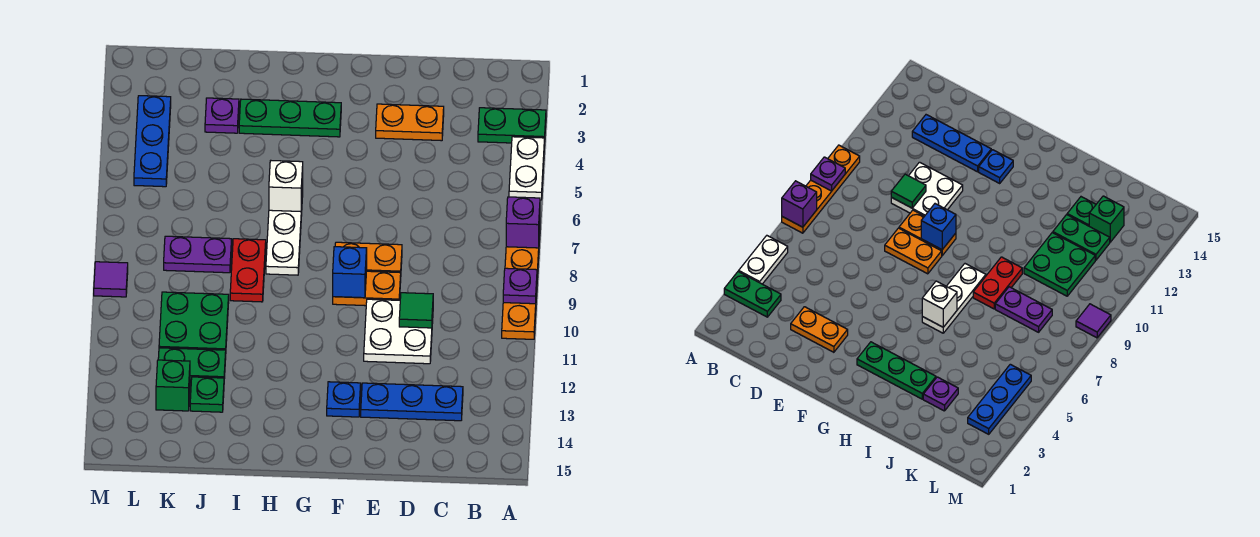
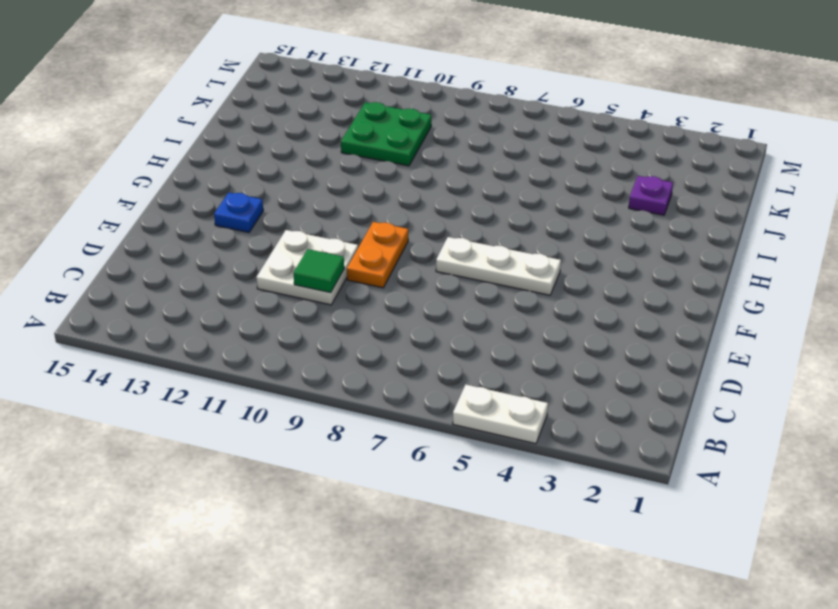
white plate F5:F7 level 1 -> white plate H6:H8 level 1
none -> green plate A3:B3 level 1
none -> orange plate A7:A10 level 1
none -> blue plate C13:E13 level 1

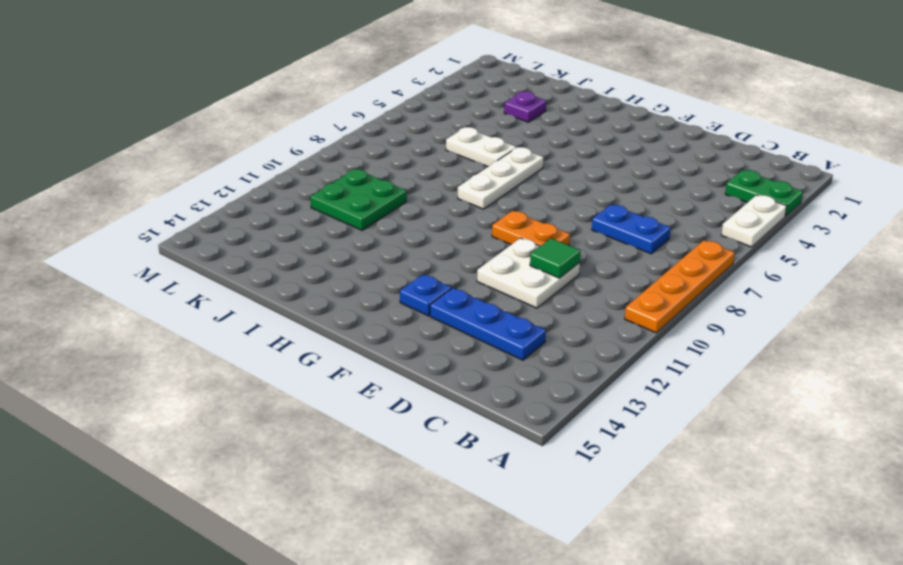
blue plate C7:D7 level 1 -> none
white plate I6:J6 level 1 -> none
none -> orange plate D3:E3 level 1
none -> orange plate E8:F8 level 1
none -> green plate G3:I3 level 1

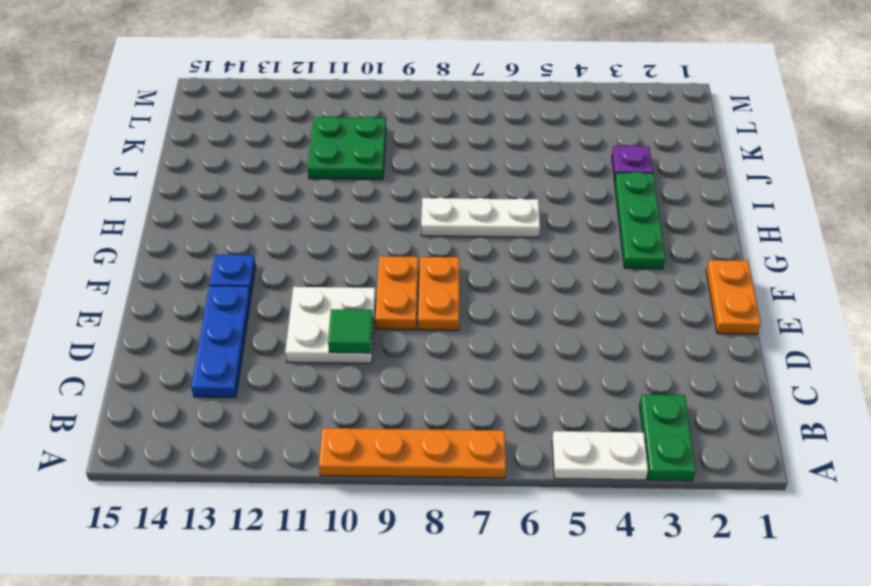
orange plate E1:F1 level 1 -> orange plate D3:E3 level 1
none -> red plate I8:I9 level 1
none -> purple plate J8:K8 level 1
none -> green plate J12:K12 level 1

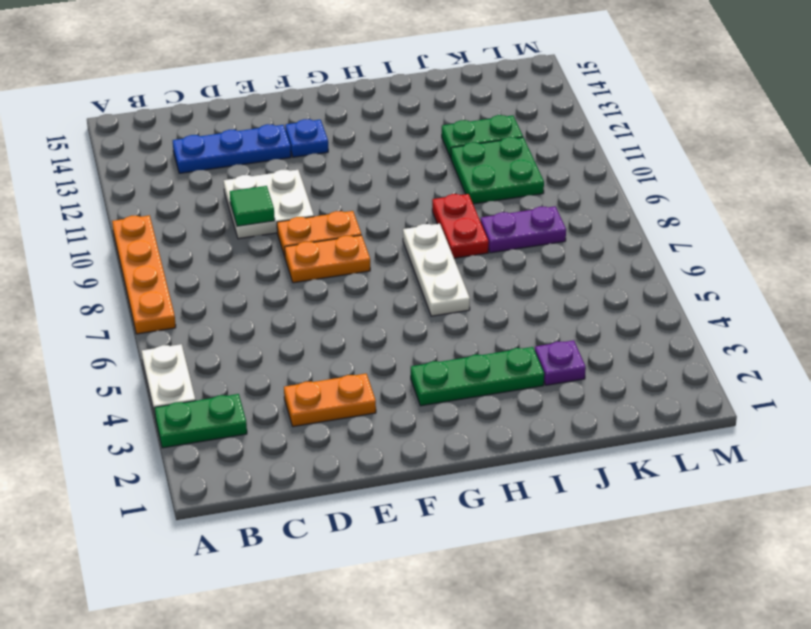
none -> green plate J13 level 1
none -> green brick K13 level 1
none -> blue plate L3:L5 level 1

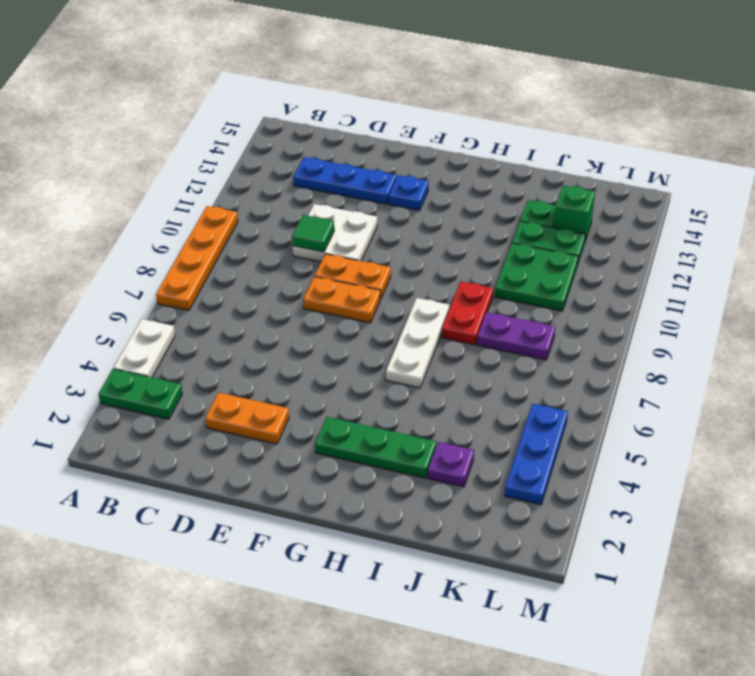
none -> purple tile M9 level 1
none -> purple brick A7 level 2
none -> purple plate A9 level 2

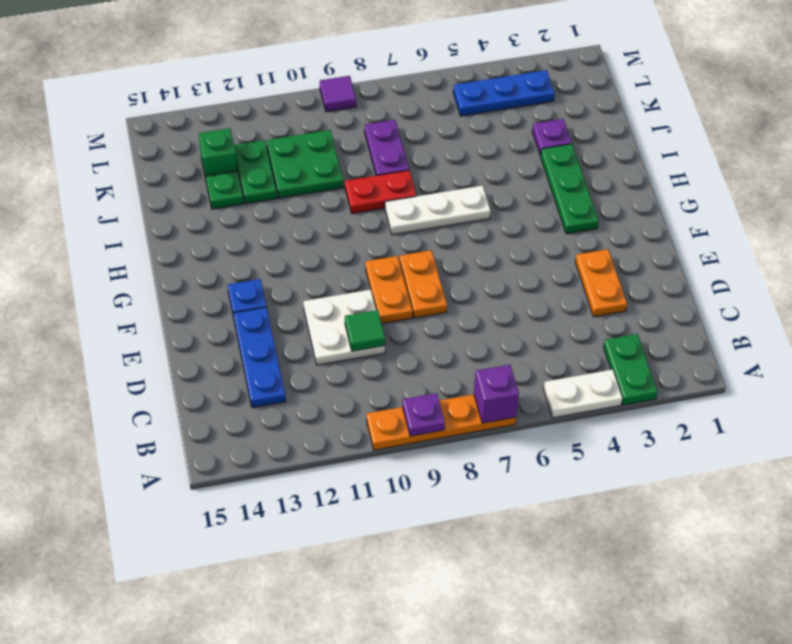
none -> blue brick F9 level 2
none -> white brick H6 level 2

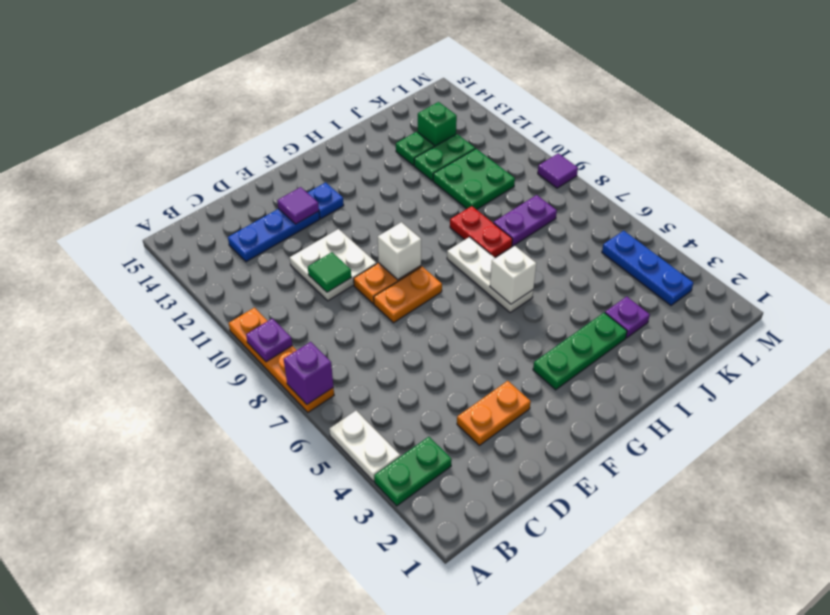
purple tile E13 level 2 -> none
white brick F9 level 2 -> blue brick F9 level 2

